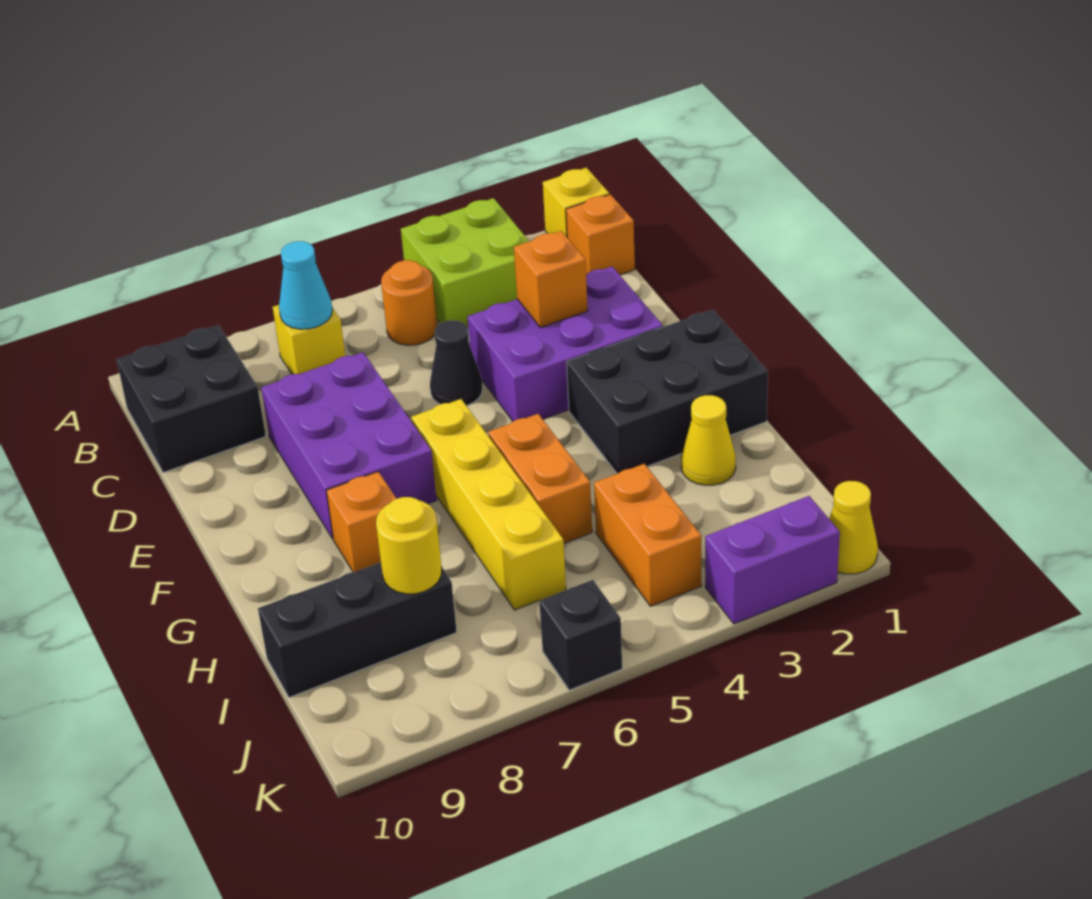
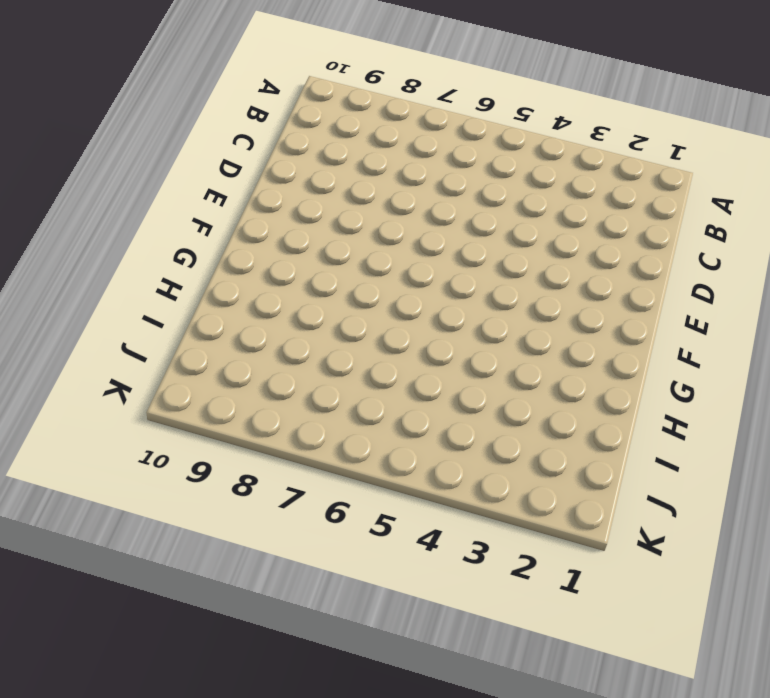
none -> yellow brick A1 level 1
none -> lime brick A3:B4 level 1
none -> orange brick B1 level 1

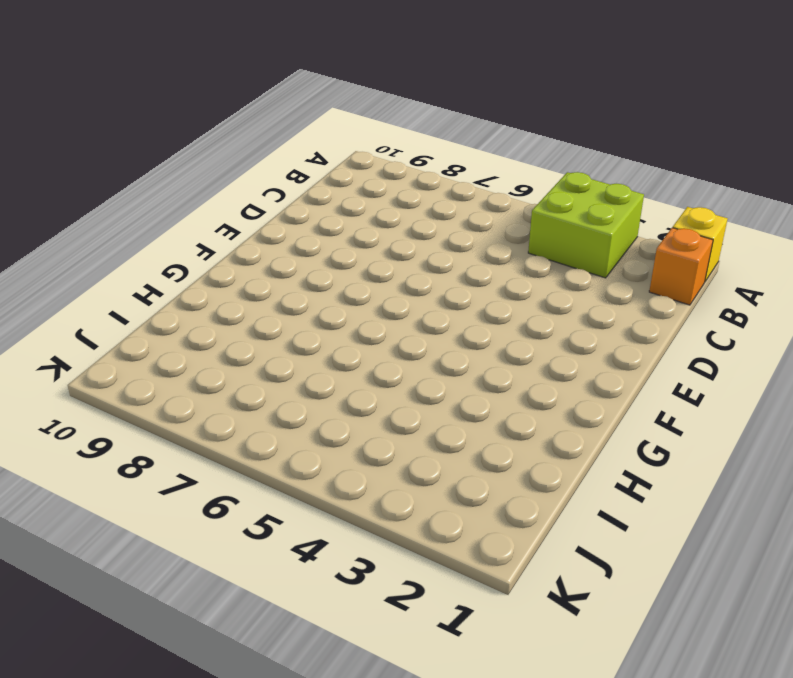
none -> orange round brick B5 level 1
none -> yellow brick B7 level 1
none -> black brick B9:C10 level 1

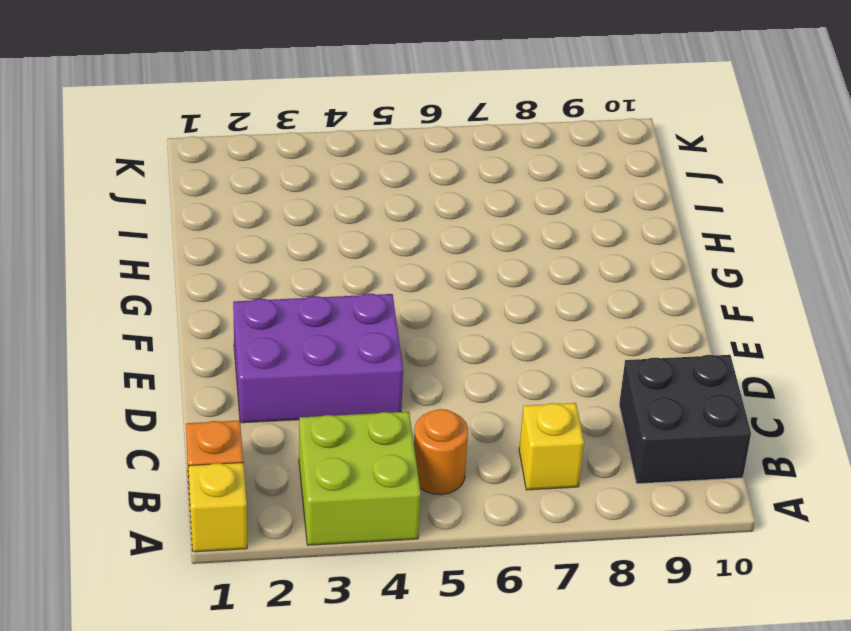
none -> black cone D5 level 1
none -> purple brick D7:F8 level 1
none -> black brick F1:G3 level 1

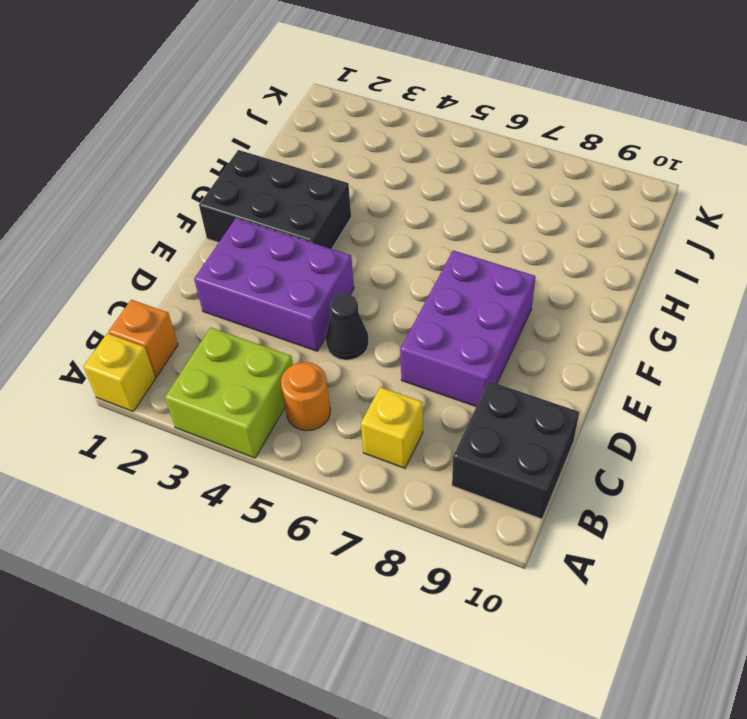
none -> yellow brick F6:I6 level 1
none -> orange brick G5:H5 level 1
none -> orange brick G8 level 1

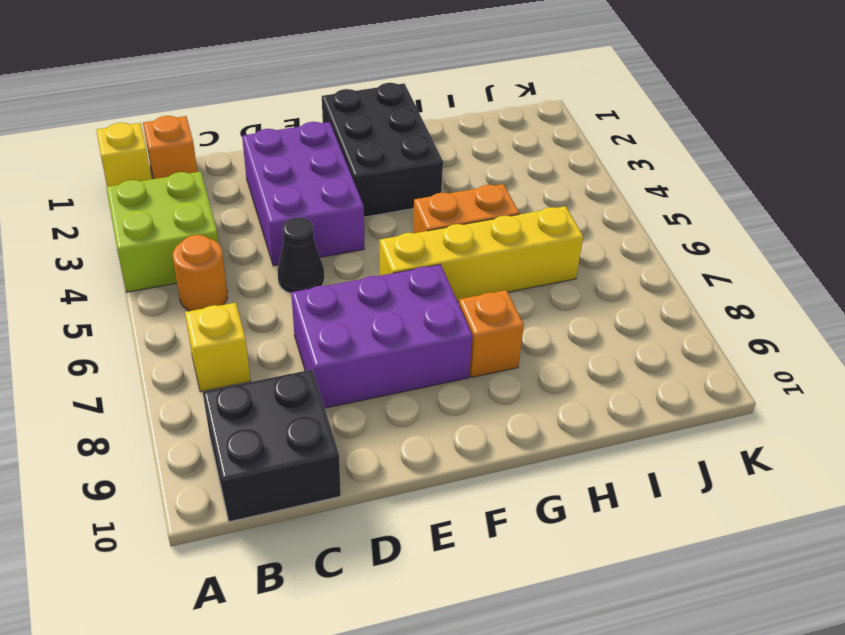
none -> yellow cone H2 level 1
none -> orange brick I4:J4 level 1
none -> black brick I8:I10 level 1

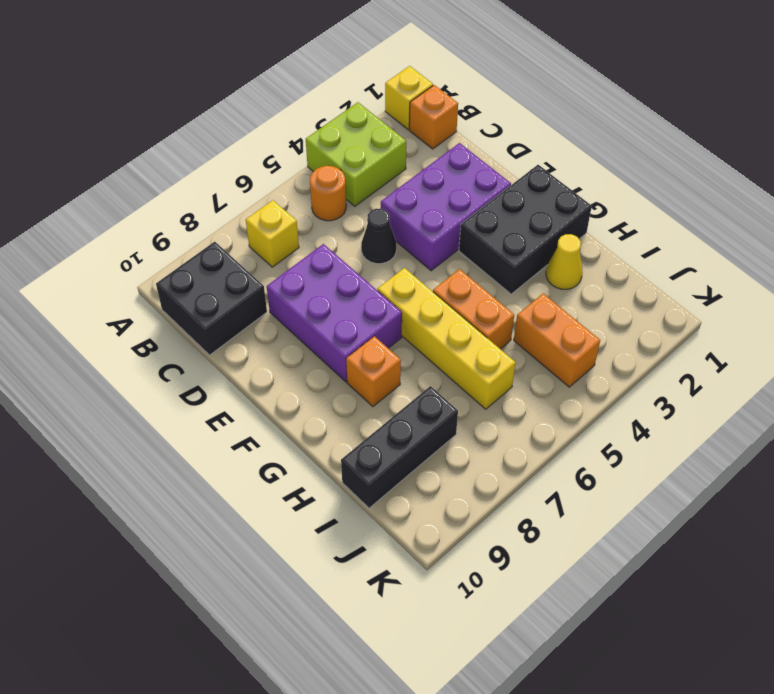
none -> yellow cone K1 level 1
none -> purple brick K2:K3 level 1
none -> black brick K6 level 1

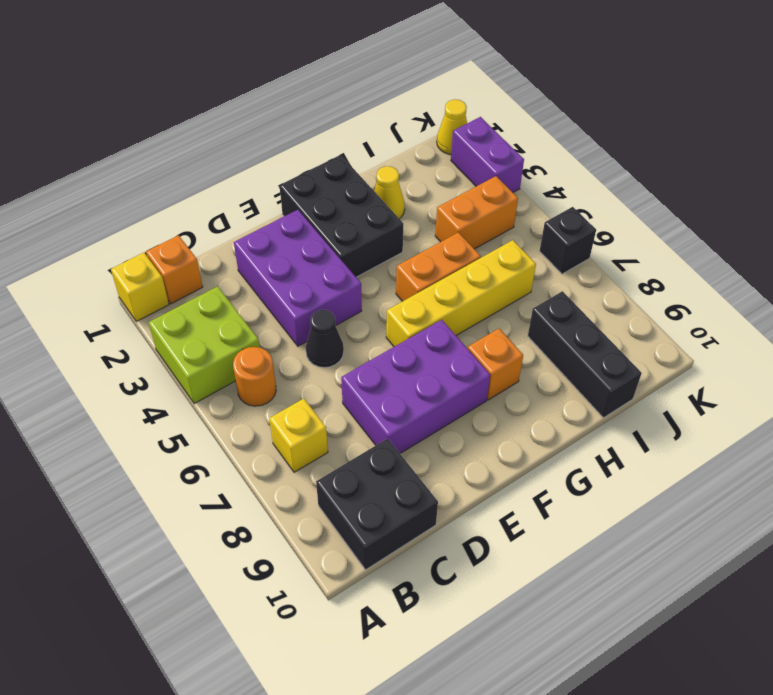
none -> cyan cone B7 level 2
none -> orange brick D3 level 2
none -> yellow round brick I8 level 2

